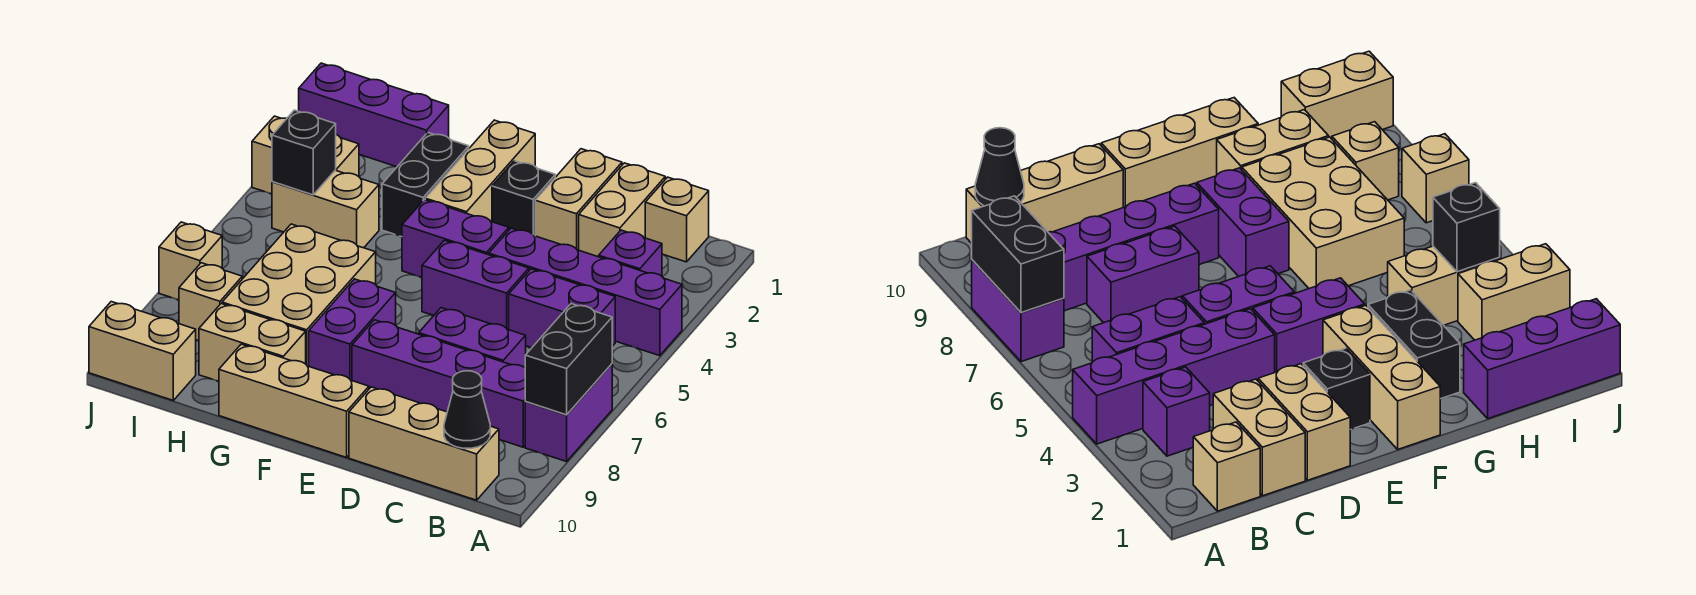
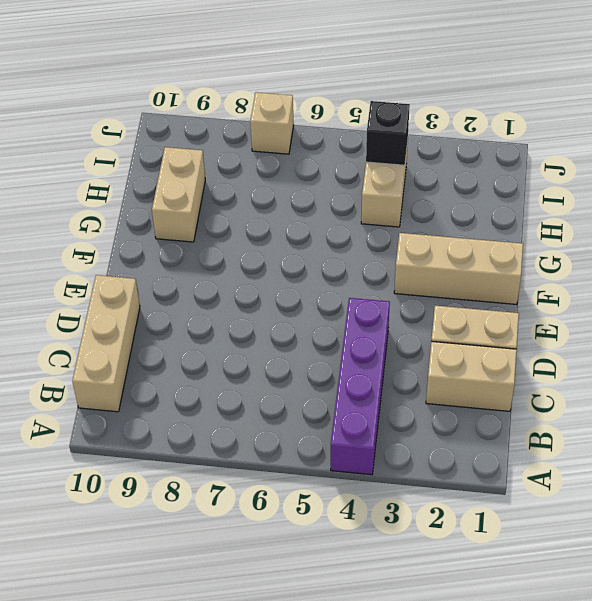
none -> purple brick A7:A8 level 1
none -> tan brick B1 level 1
none -> purple brick B3 level 1

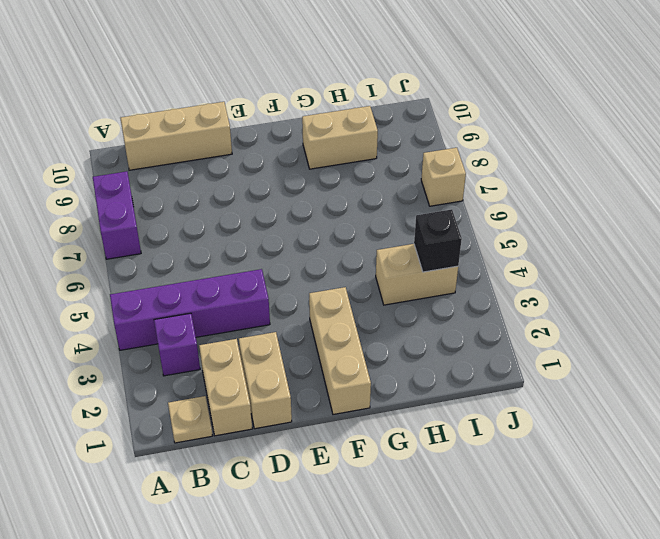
tan plate B1 level 1 -> tan brick B1 level 1
none -> purple brick B5:C5 level 1
none -> purple brick B8:E8 level 1
none -> purple brick C7:D7 level 1

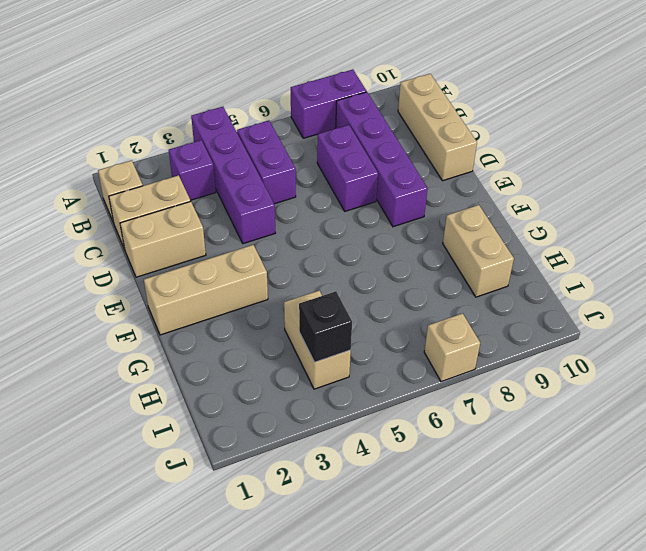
none -> purple brick D5:E5 level 1
none -> black brick E2 level 1
none -> purple brick E4:F4 level 1

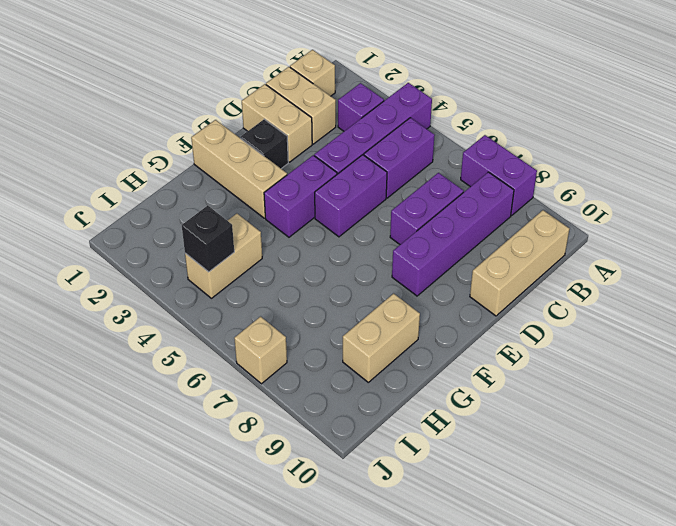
none -> tan brick E10:G10 level 1
none -> purple brick F7:F8 level 1
none -> black brick G2:G3 level 1

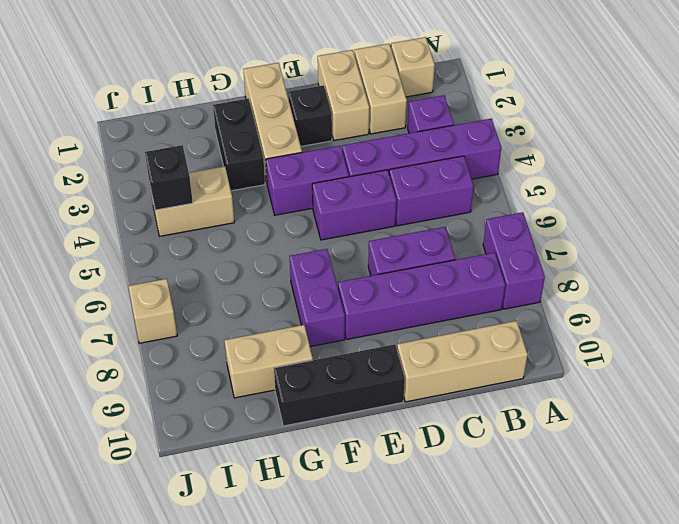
black brick E10:G10 level 1 -> tan brick E10:G10 level 1
none -> tan brick G6:H8 level 1
none -> purple brick H1:J1 level 1
none -> tan brick I3:J3 level 1

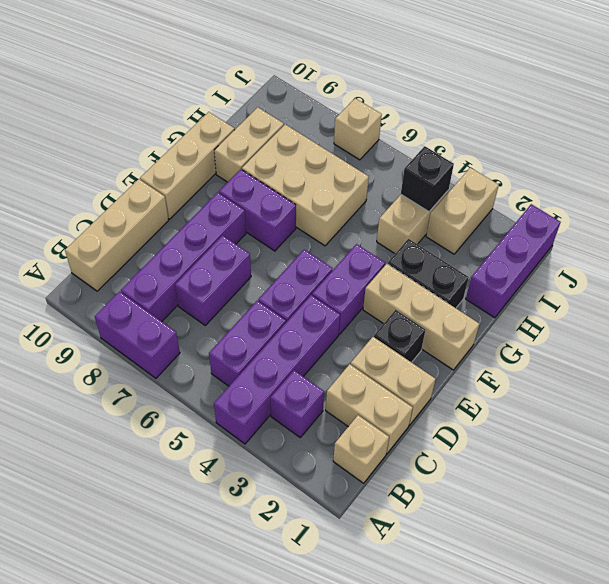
none -> tan brick I8 level 1
none -> tan brick I10:J10 level 1
none -> black brick A7:A8 level 2

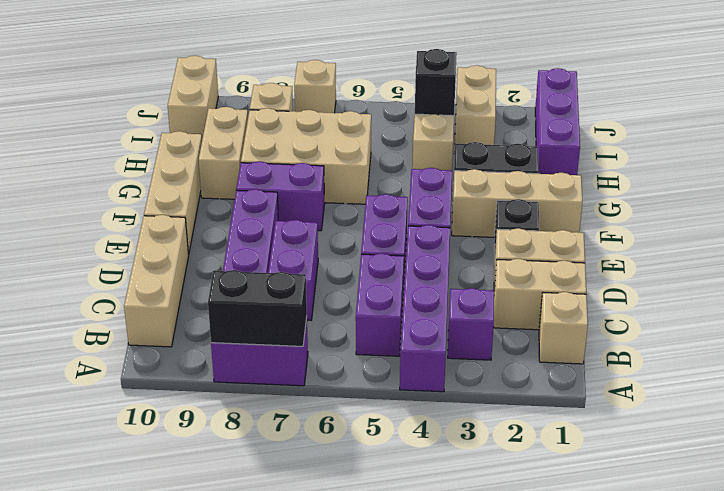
none -> black cone B10 level 2

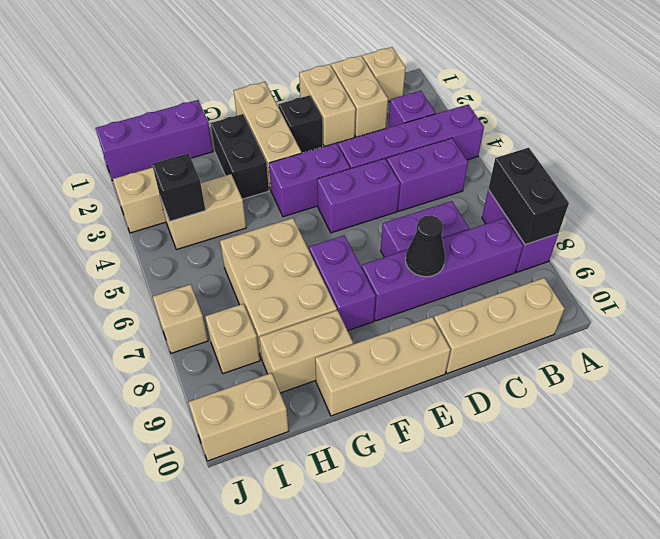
black cone D8 level 2 -> black cone B10 level 2

